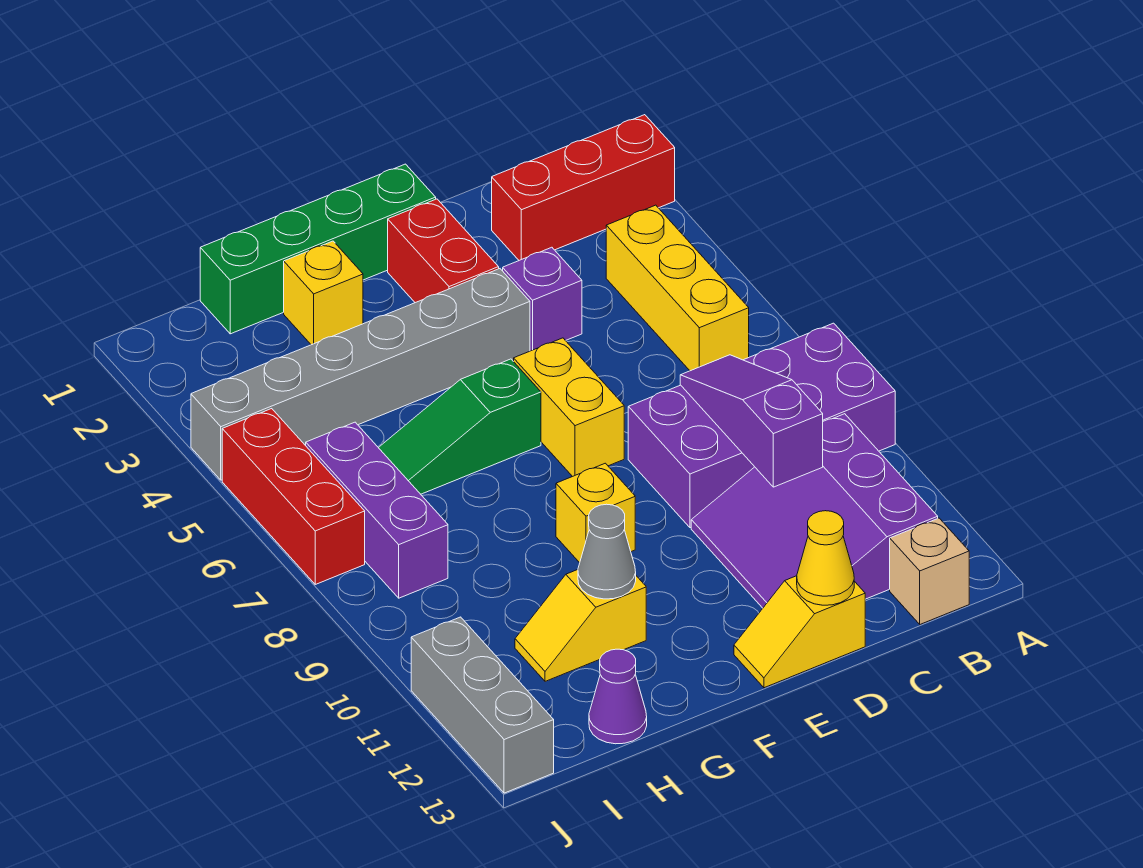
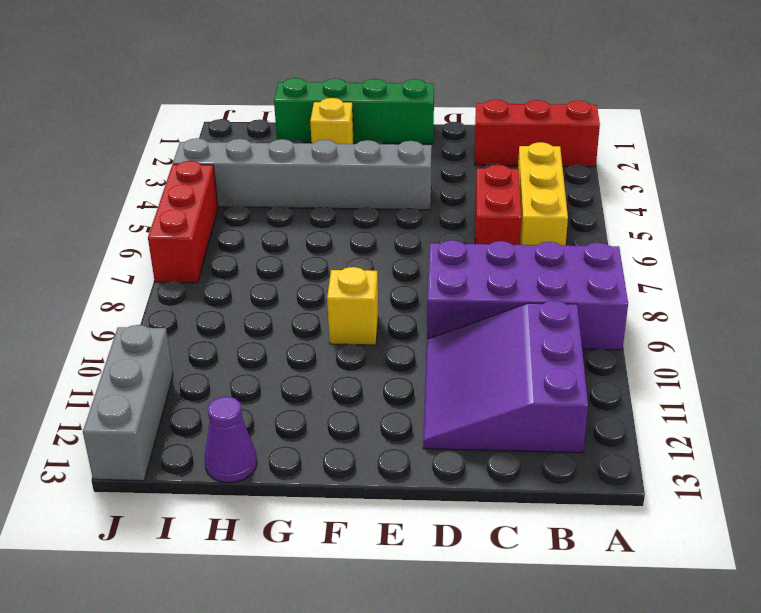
red brick C5:C6 level 1 -> red brick E2:E3 level 1
none -> tan brick B13 level 1
none -> purple brick D4 level 1
none -> yellow slope D13:E13 level 1 top D

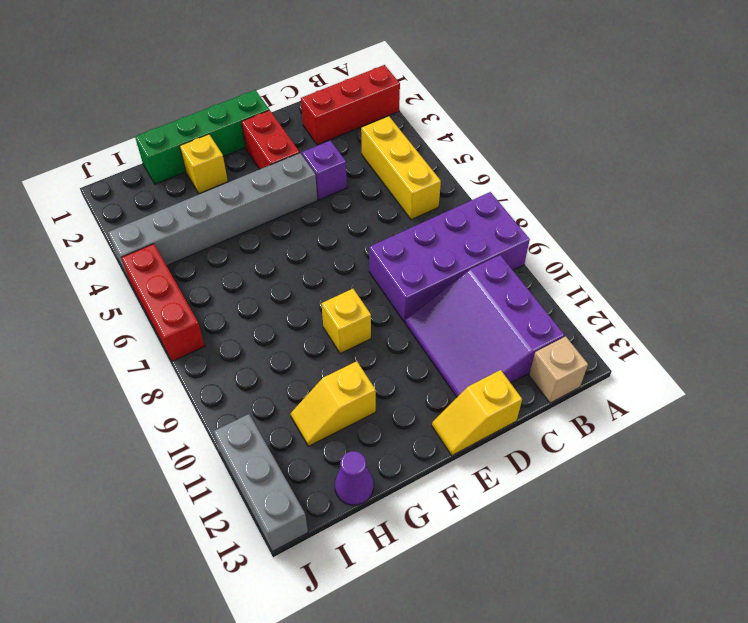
none -> yellow brick E6:E7 level 1
none -> green slope F6:H6 level 1 top F
none -> purple brick I6:I8 level 1

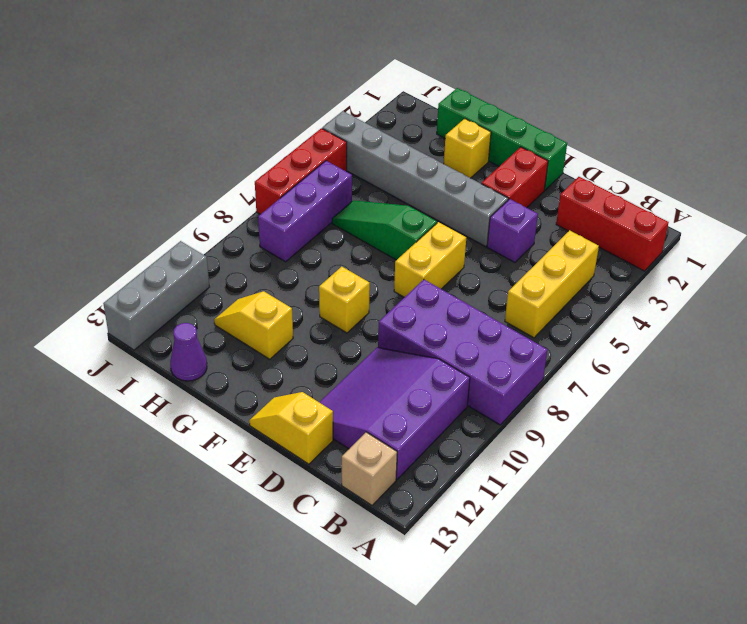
none -> purple slope C8:C10 level 2 top 10
none -> yellow cone D13 level 2
none -> grey cone G11 level 2

